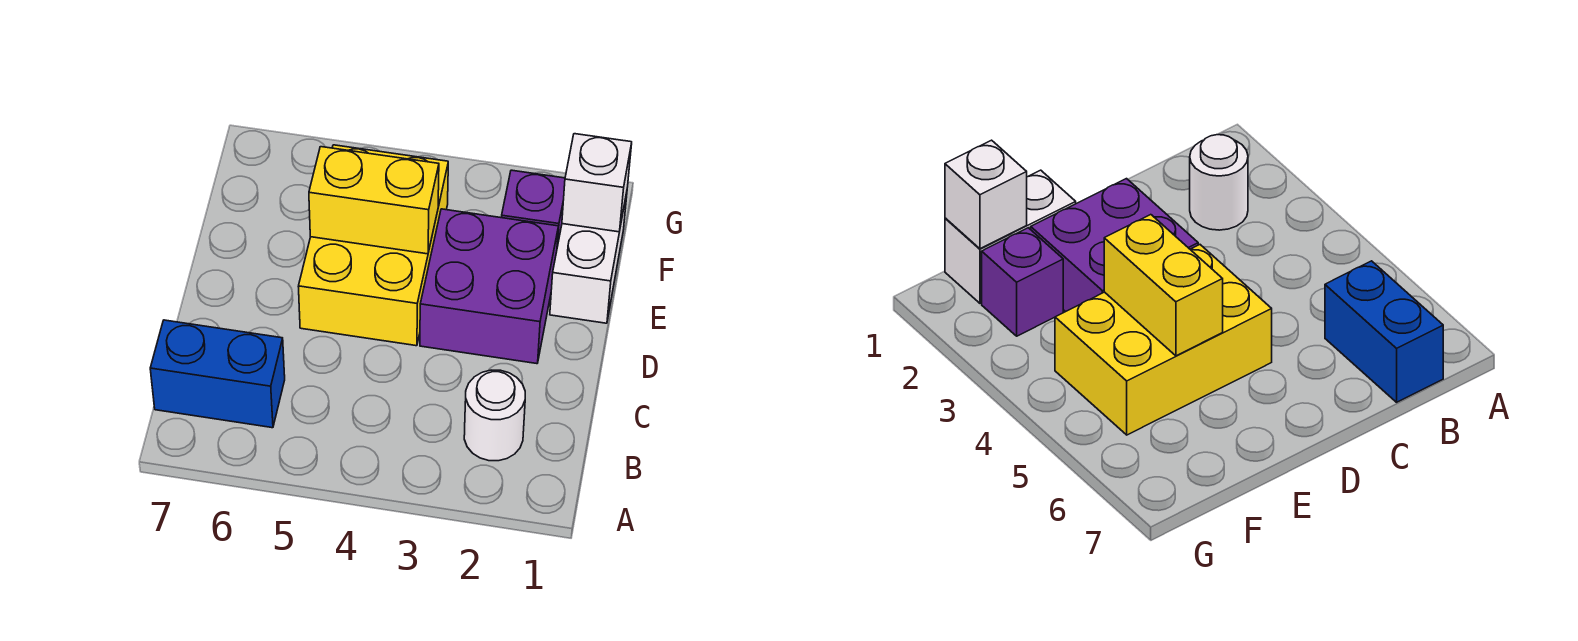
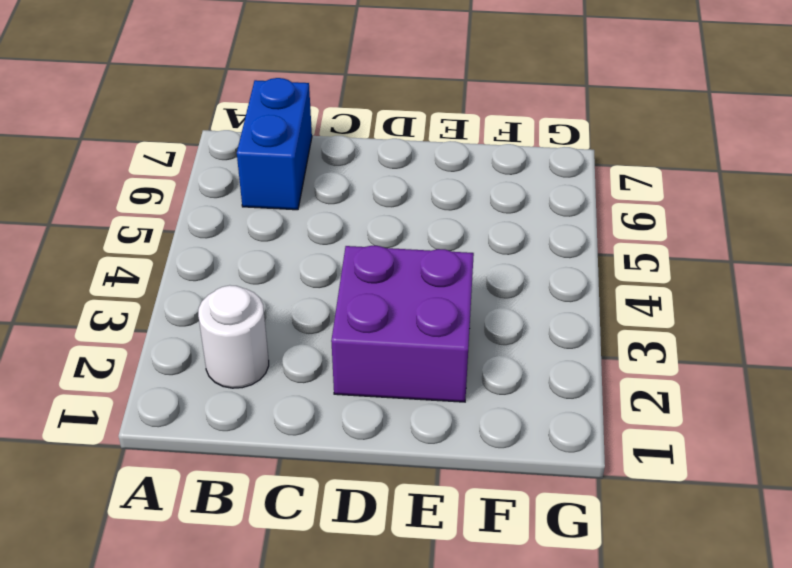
none -> yellow brick D4:F5 level 1
none -> white brick E1:F1 level 1

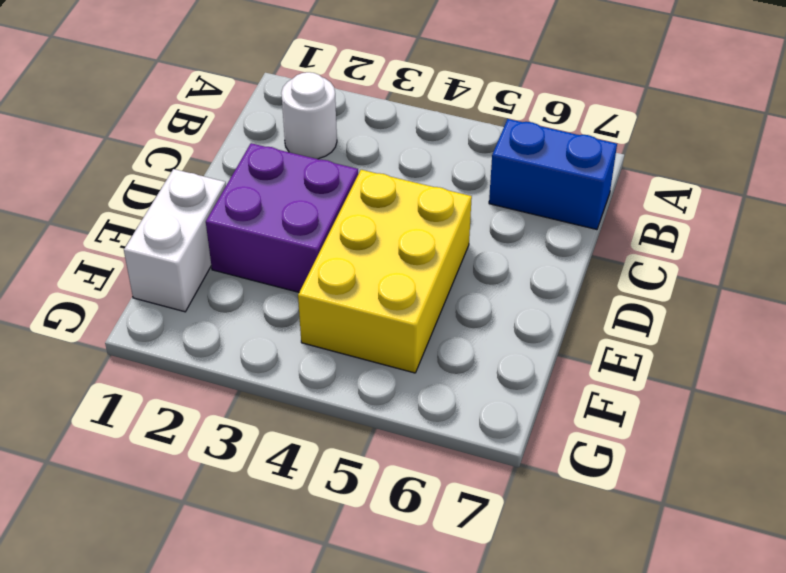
none -> purple brick F2 level 1
none -> yellow brick E4:E5 level 2

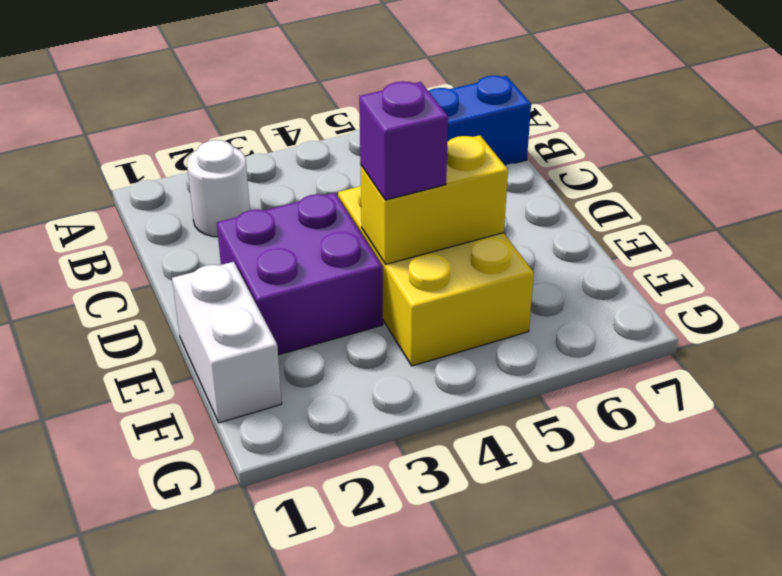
purple brick E4 level 3 -> purple brick F2 level 1
none -> white brick F1 level 2

